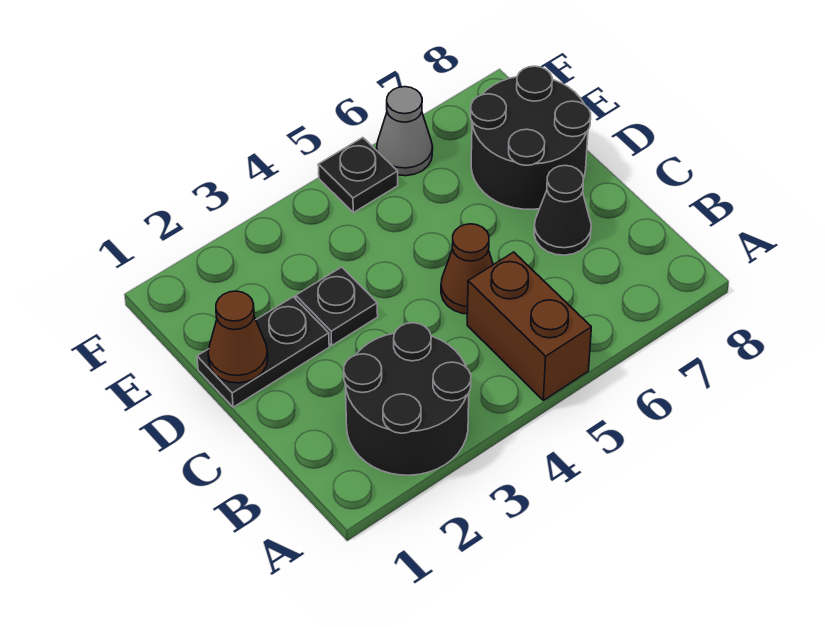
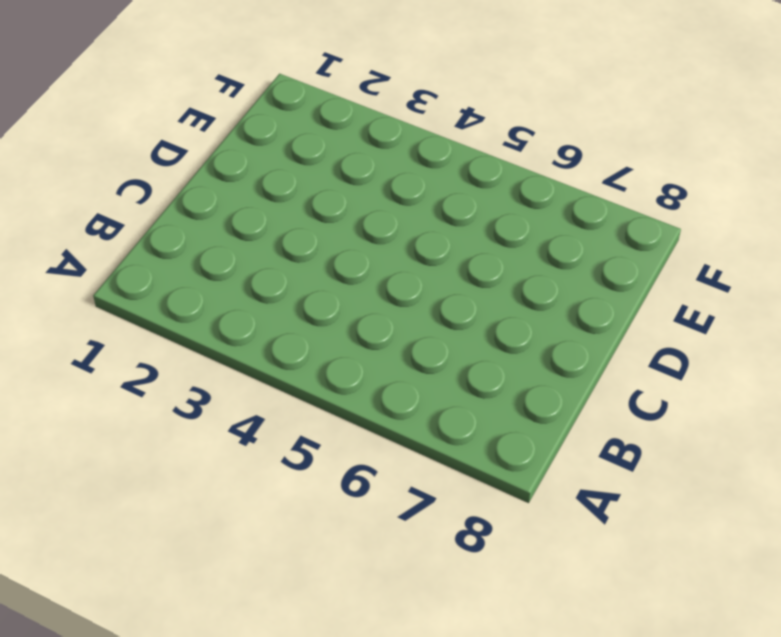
none -> black round brick A2:B3 level 1
none -> brown brick A5:B5 level 1

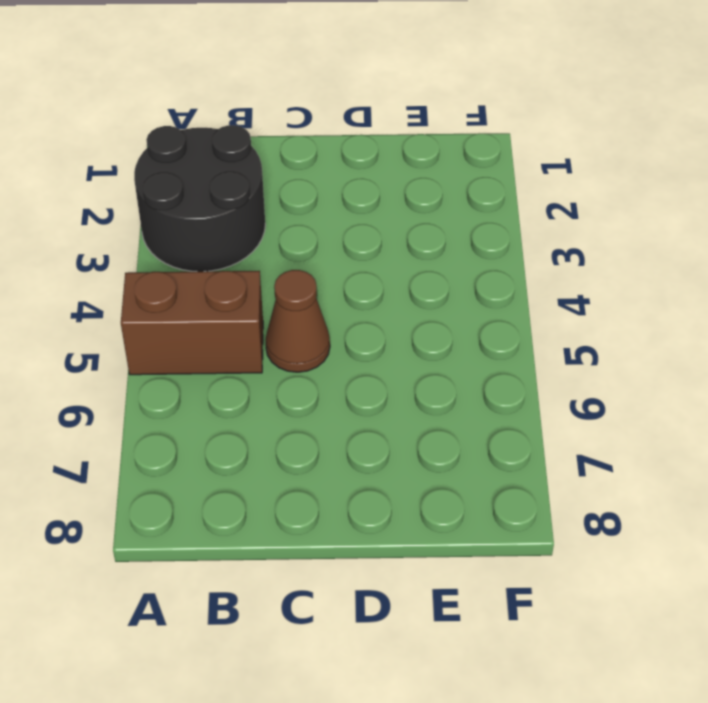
none -> black cone C7 level 1
none -> black plate D1:D2 level 1

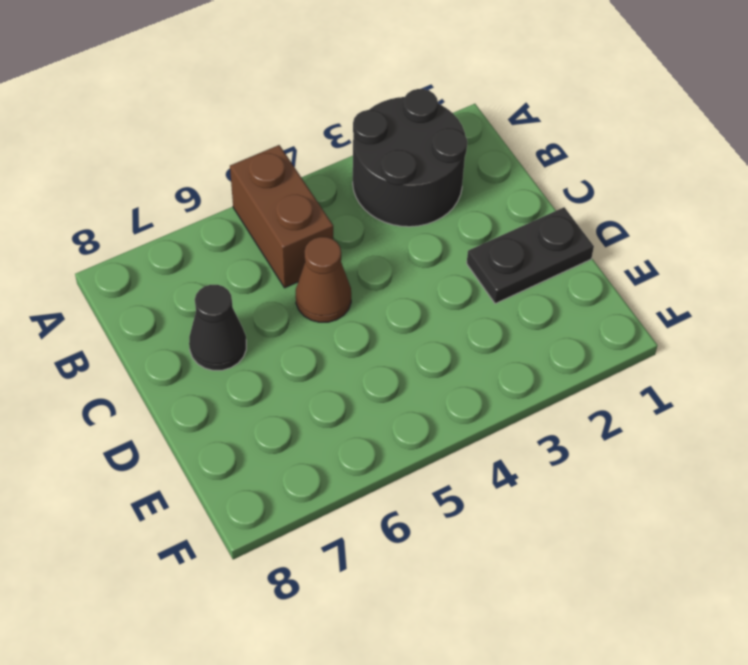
none -> black plate D3 level 1
none -> black round brick D7:E8 level 1

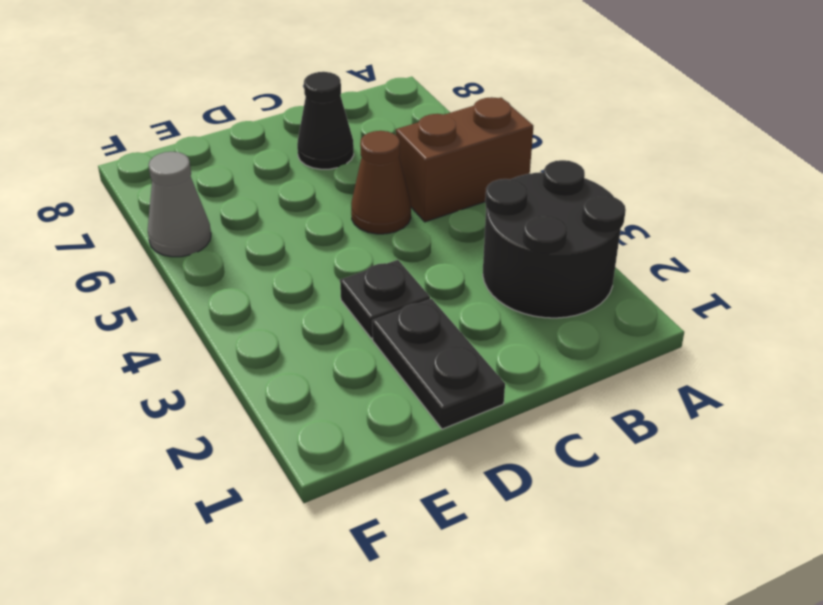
none -> black round brick D7:E8 level 1
none -> black plate F5 level 1

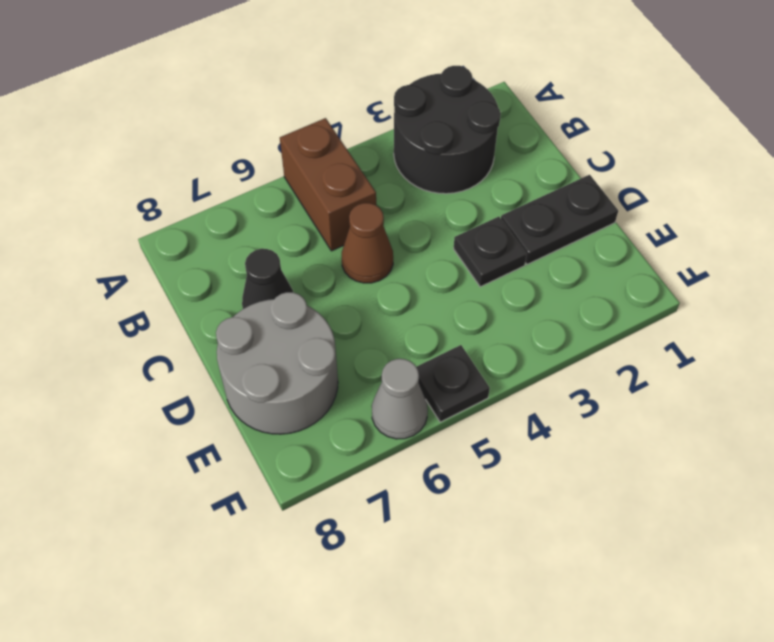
grey round brick D7:E8 level 1 -> black round brick D7:E8 level 1
none -> brown cone D1 level 2

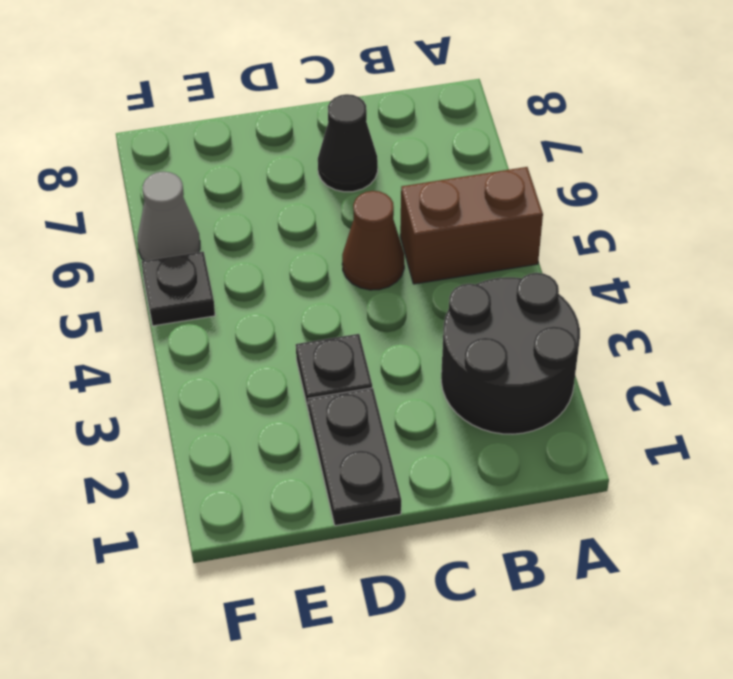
none -> black round brick D7:E8 level 1
none -> brown cone D1 level 2

